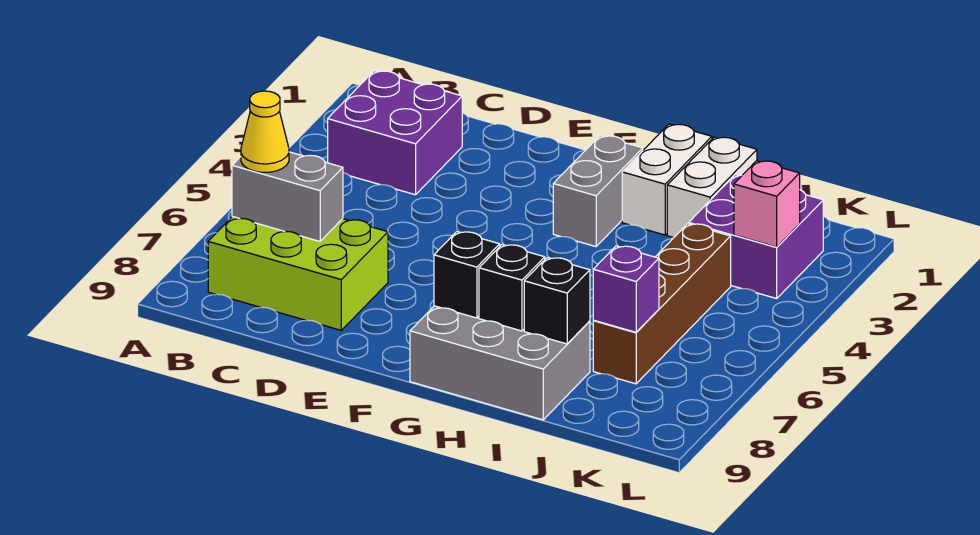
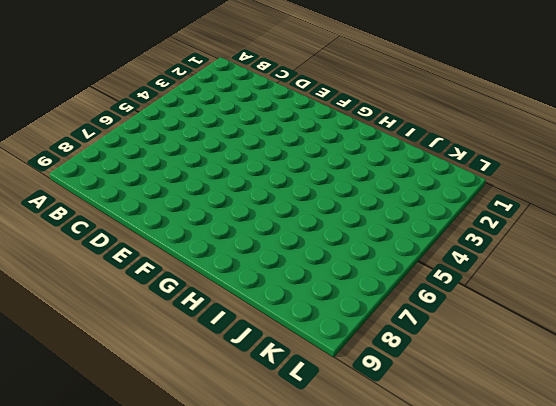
none -> purple brick B2:C3 level 1
none -> lime brick B7:D8 level 1
none -> grey brick G2:G3 level 1

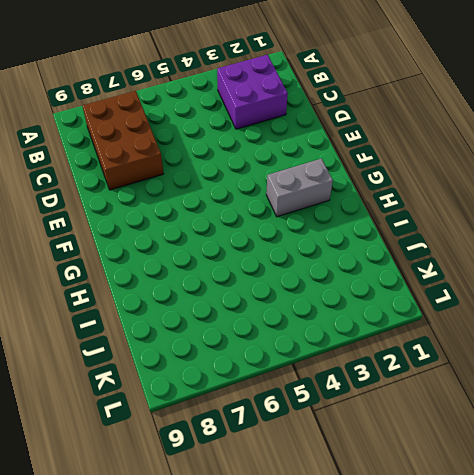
brown brick B7:D8 level 1 -> lime brick B7:D8 level 1
none -> grey brick G8:I9 level 1
none -> white brick H1:H2 level 1
none -> white brick I1:I2 level 1

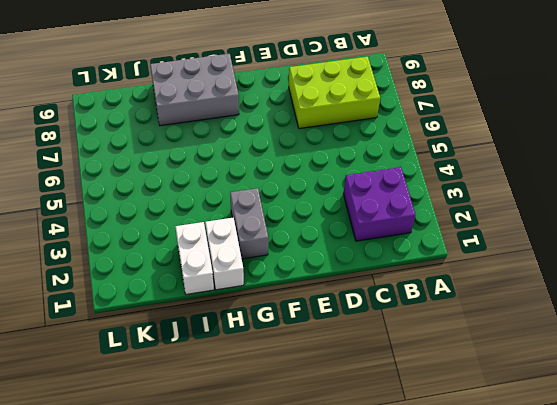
none -> purple brick J2:K3 level 1
none -> brown brick J4:J7 level 1
none -> grey brick B7:C7 level 2

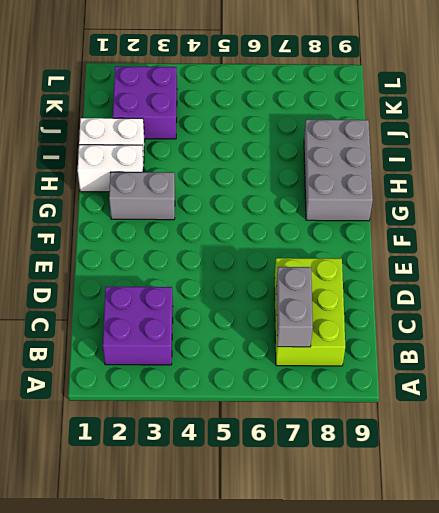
none -> brown brick J4:J7 level 1
none -> black brick G8 level 2
none -> black brick H8 level 2

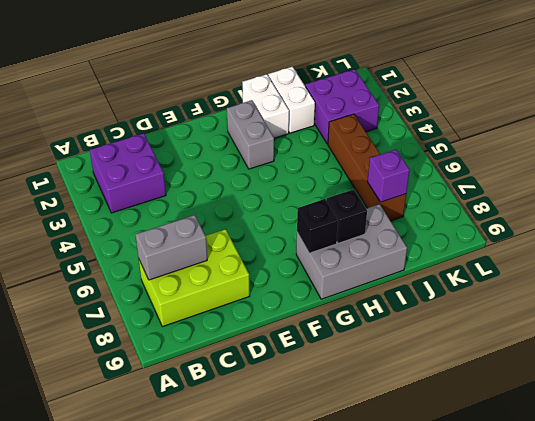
none -> black brick I8 level 2
none -> pink brick K3 level 2
none -> yellow cone B7 level 3

